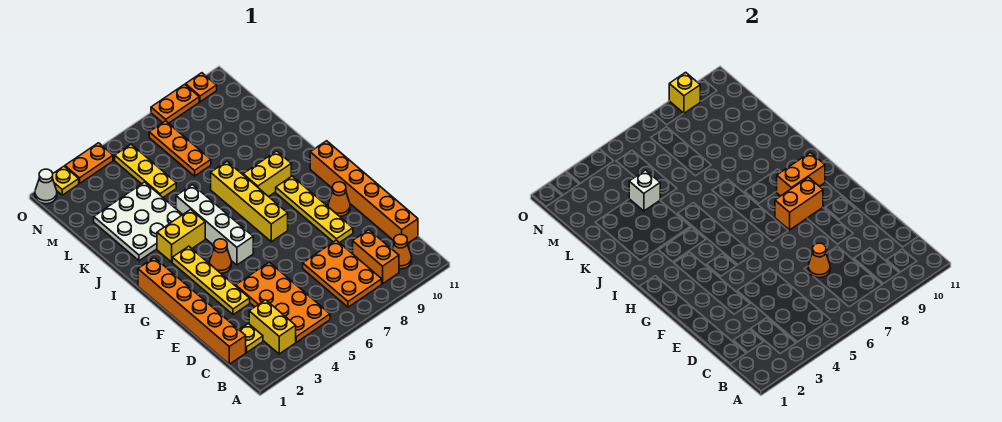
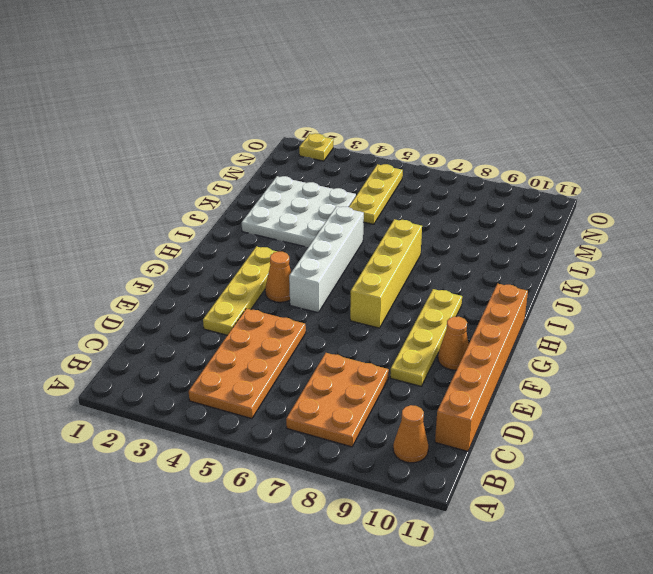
none -> yellow brick B3:C3 level 1
none -> orange brick B9:C9 level 1
none -> orange brick C1:H1 level 1

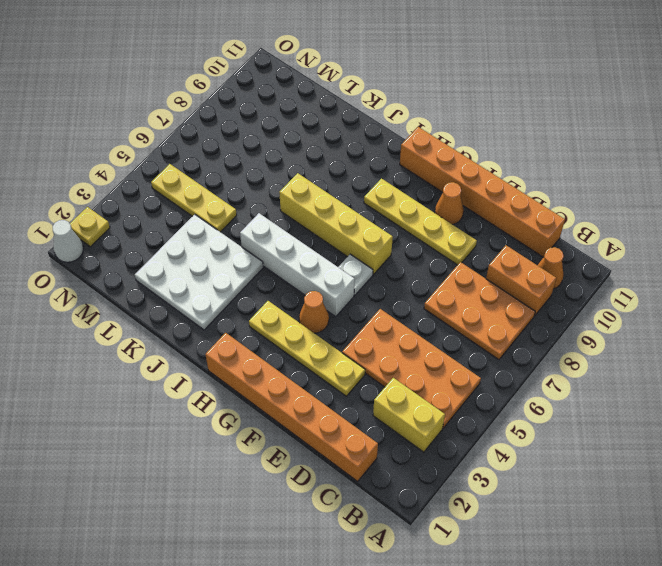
white plate G6 level 1 -> none
none -> yellow plate C2 level 1
none -> yellow brick I3:I4 level 1
none -> yellow brick I8:I9 level 1

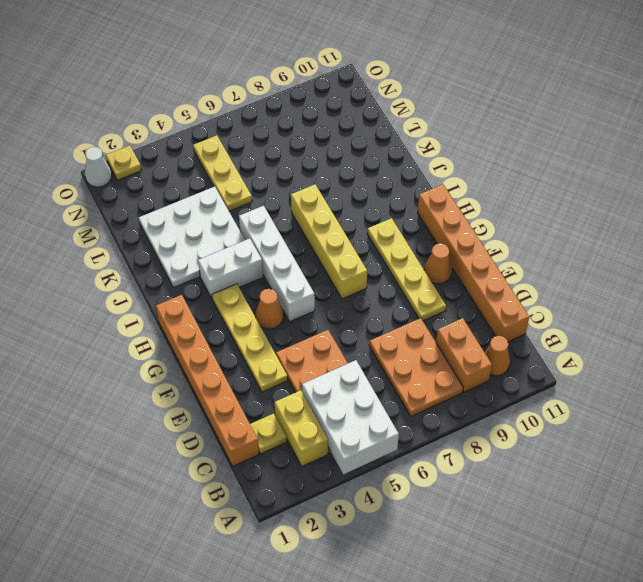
white brick A4:C5 level 2 -> none
white brick I3:I4 level 1 -> yellow brick I3:I4 level 1
none -> yellow brick I8:I9 level 1
none -> orange plate L7:N7 level 1
none -> orange plate O3:O4 level 1

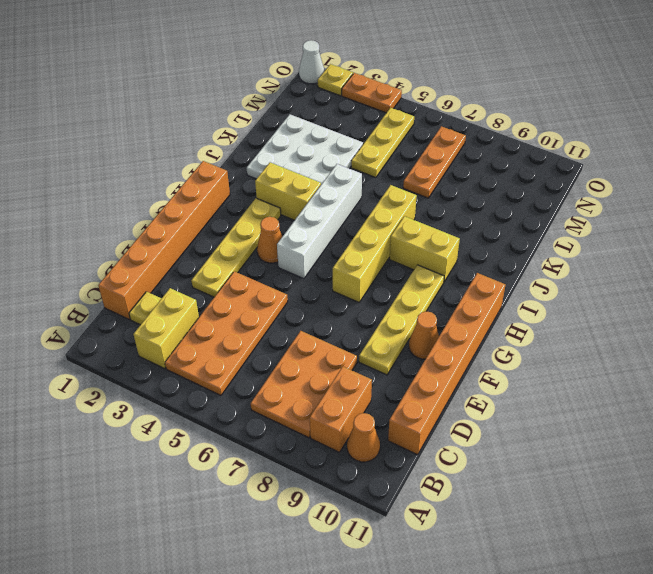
none -> orange plate O8:O9 level 1
none -> orange plate O10 level 1
none -> orange cone D7 level 2

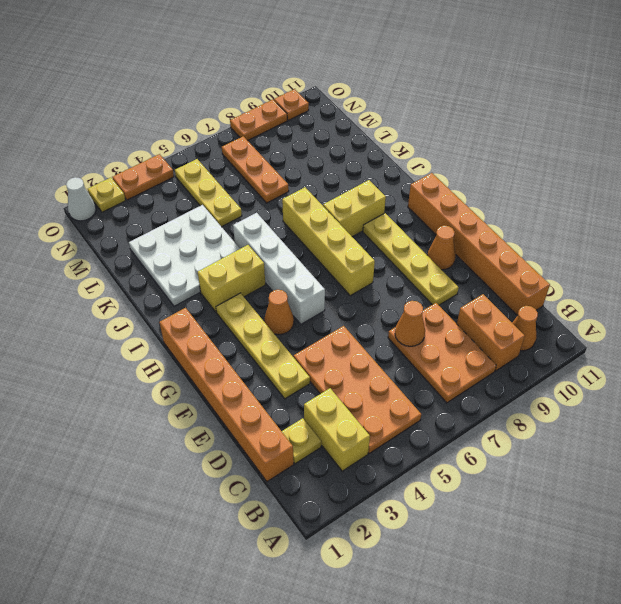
none -> orange brick G8:G9 level 2
none -> orange brick H9:H10 level 2
none -> white brick L4 level 2

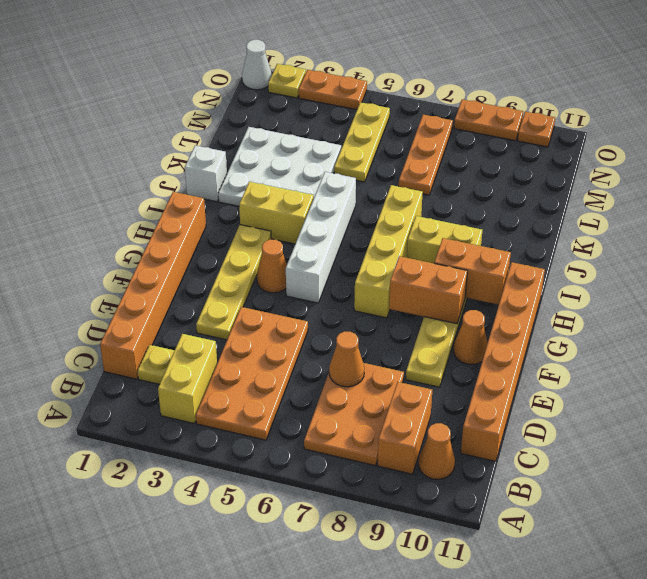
white brick J1 level 1 -> white brick L4 level 2
none -> yellow brick O9 level 2

